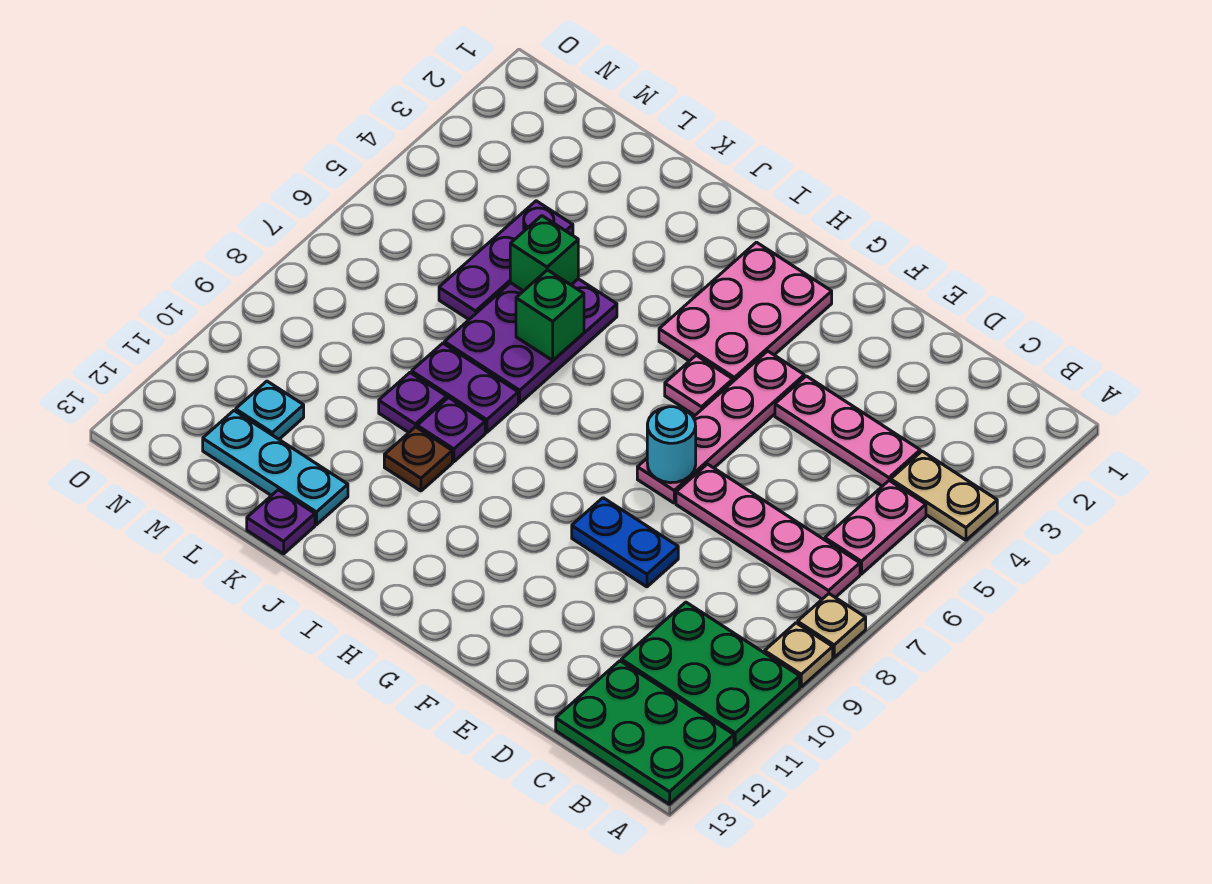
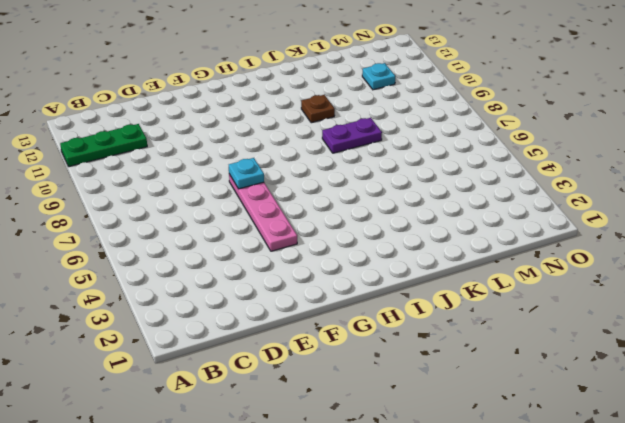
green plate A11:C11 level 1 -> green plate A10:C11 level 1
cyan plate F7 level 2 -> cyan round brick F7 level 2
none -> tan plate A4:B4 level 1
none -> tan plate A8 level 1
none -> tan plate A9 level 1

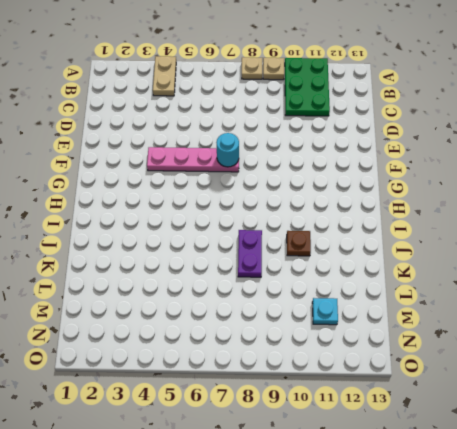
none -> green plate A12:C13 level 1
none -> pink plate B5:B6 level 1
none -> pink plate B7:E7 level 1

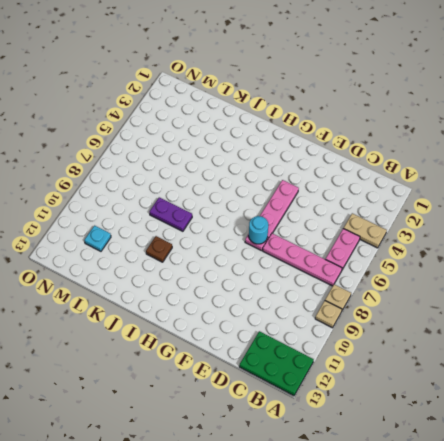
none -> green plate A10:C11 level 1
none -> pink plate C4:E4 level 1
none -> blue plate E9:F9 level 1

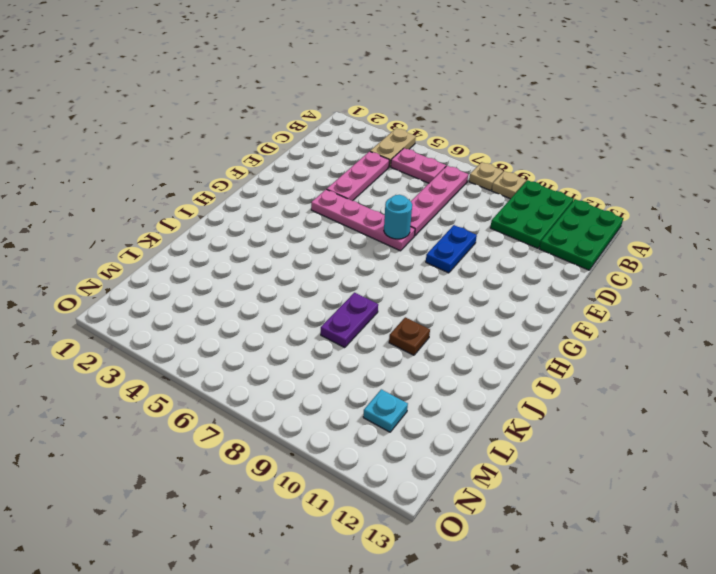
none -> pink plate G2:H4 level 1
none -> pink plate G5 level 1
none -> purple plate J5:K7 level 1

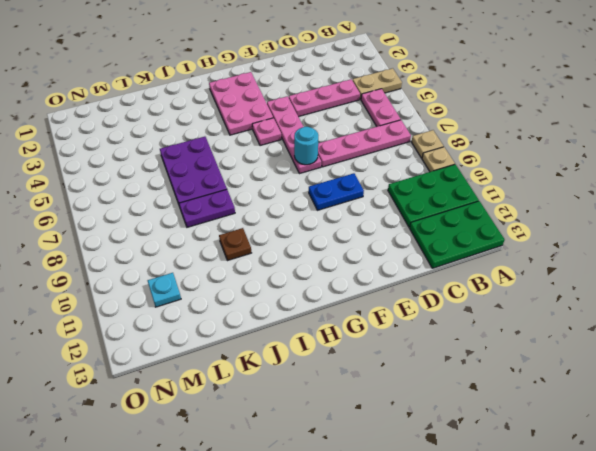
none -> purple plate J9 level 1
none -> purple plate K9 level 1
none -> cyan plate K12:M12 level 1

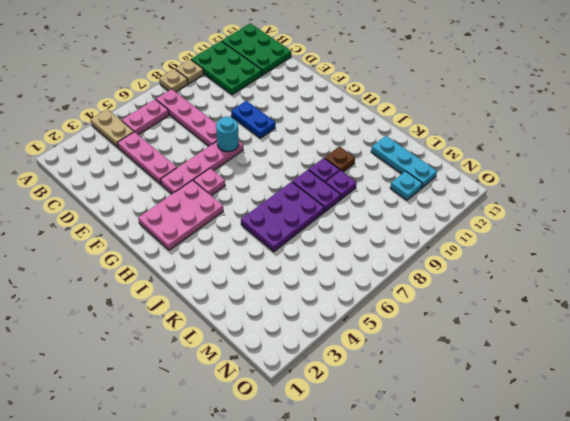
none -> purple plate K13 level 1
none -> purple plate L4:L6 level 1
none -> green brick J6 level 2

